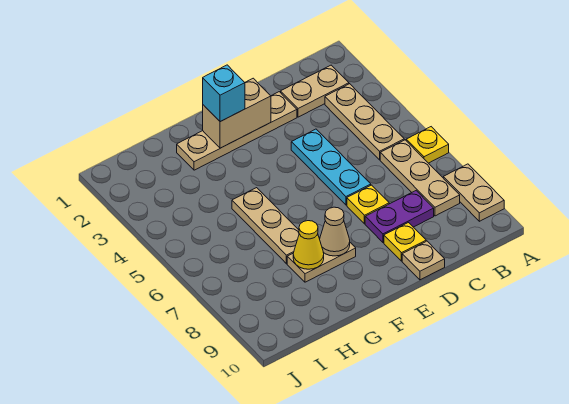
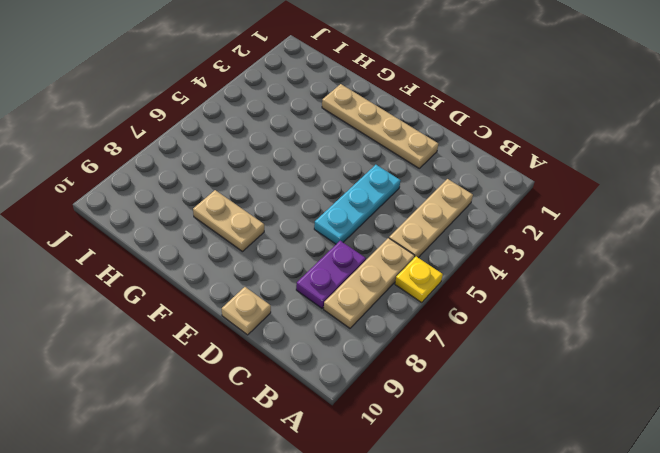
purple plate C7:C8 level 1 -> purple plate C8:D8 level 1
none -> tan plate A8:A9 level 1
none -> tan plate B2:C2 level 1
none -> yellow plate D7 level 1

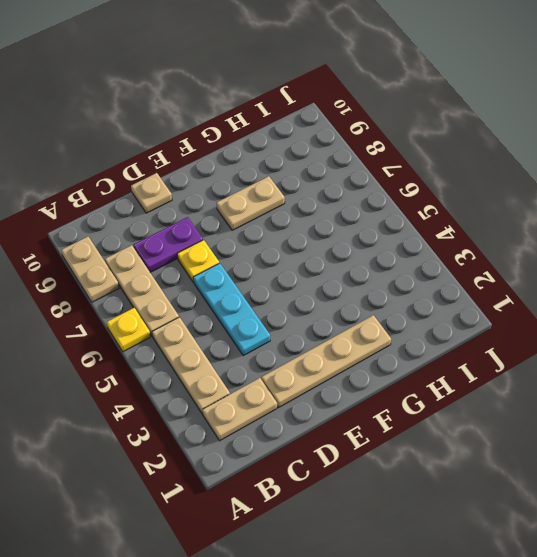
none -> yellow plate D9 level 1
none -> tan plate G5:G7 level 1
none -> tan brick E2:F2 level 2

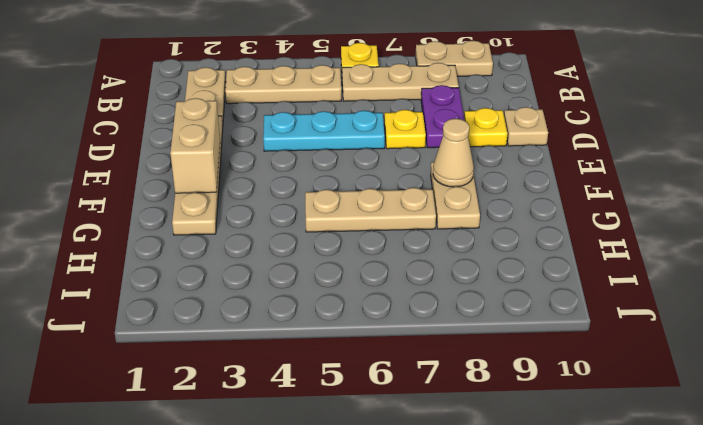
none -> yellow cone G8 level 2
none -> cyan brick F2 level 3

